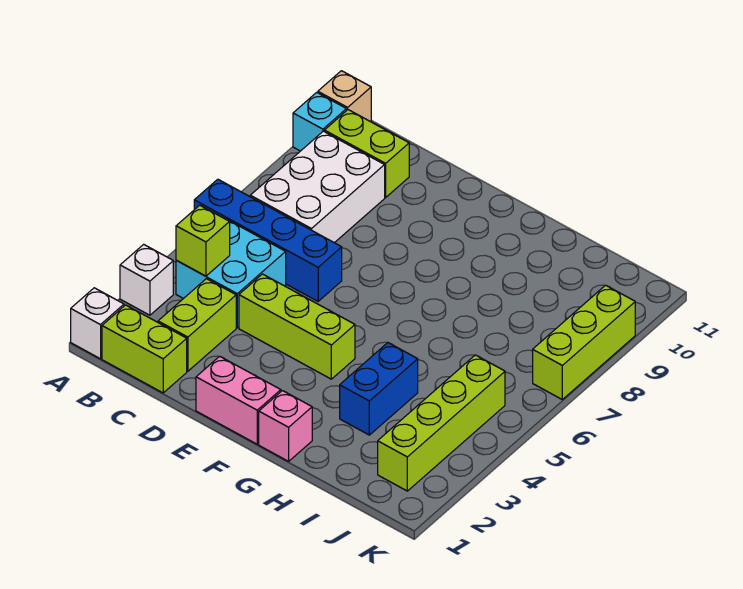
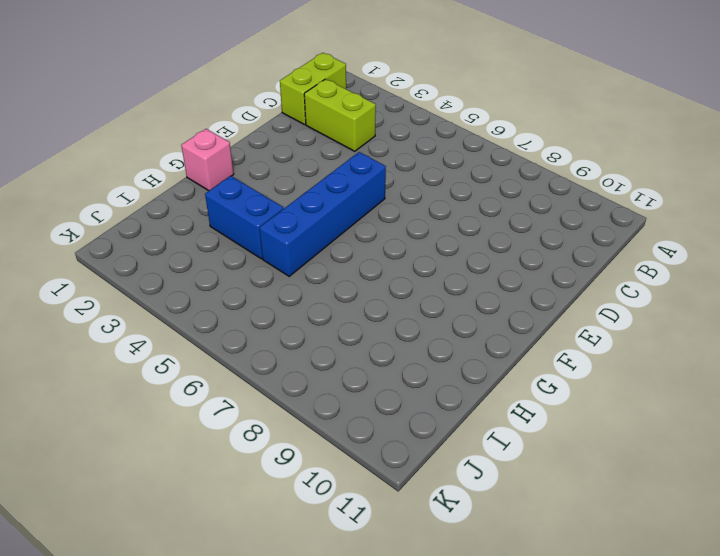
blue brick E5:H5 level 1 -> blue brick A6:D6 level 1
none -> white brick A1 level 1
none -> white brick A3 level 1
none -> cyan brick A10 level 1

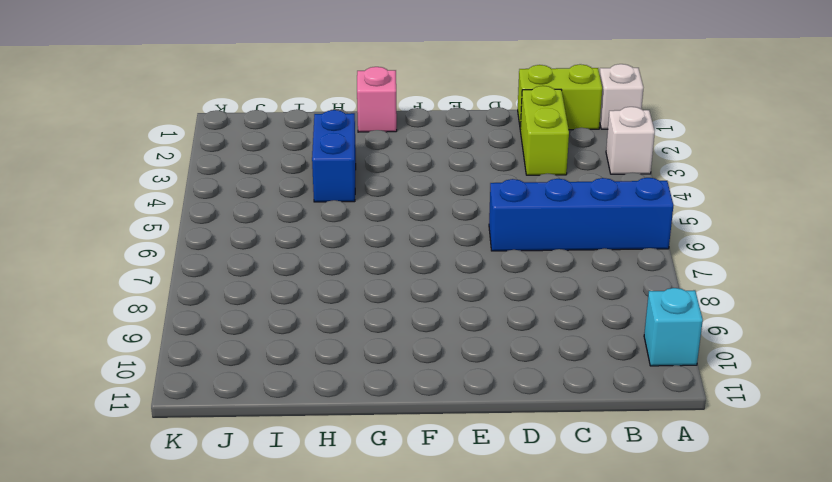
none -> tan brick A11 level 1
none -> cyan brick B4:C5 level 1
none -> white brick B7:C9 level 1

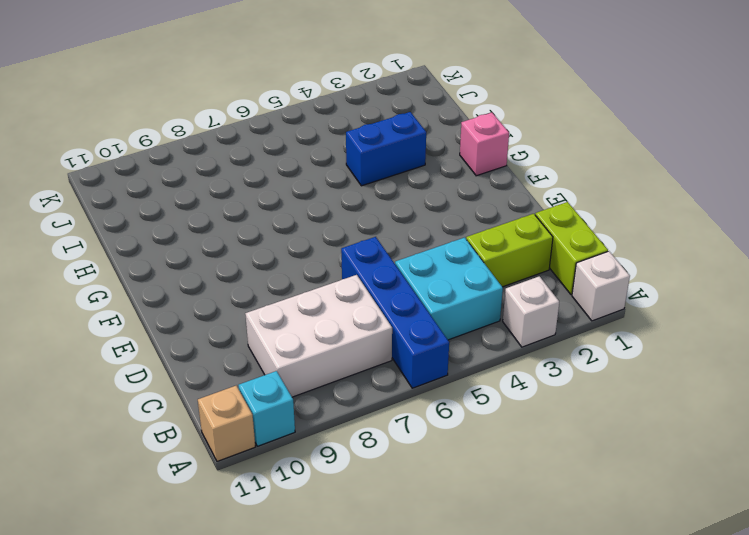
none -> lime brick B10:C10 level 1
none -> lime brick D4:F4 level 1
none -> pink brick E1:F1 level 1

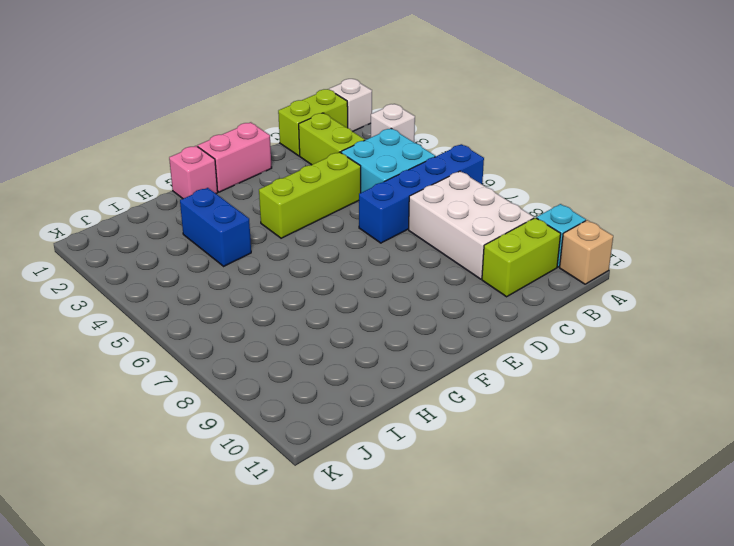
none -> lime brick J2:J5 level 1
none -> lime brick K7:K9 level 1
none -> lime brick B4 level 2

